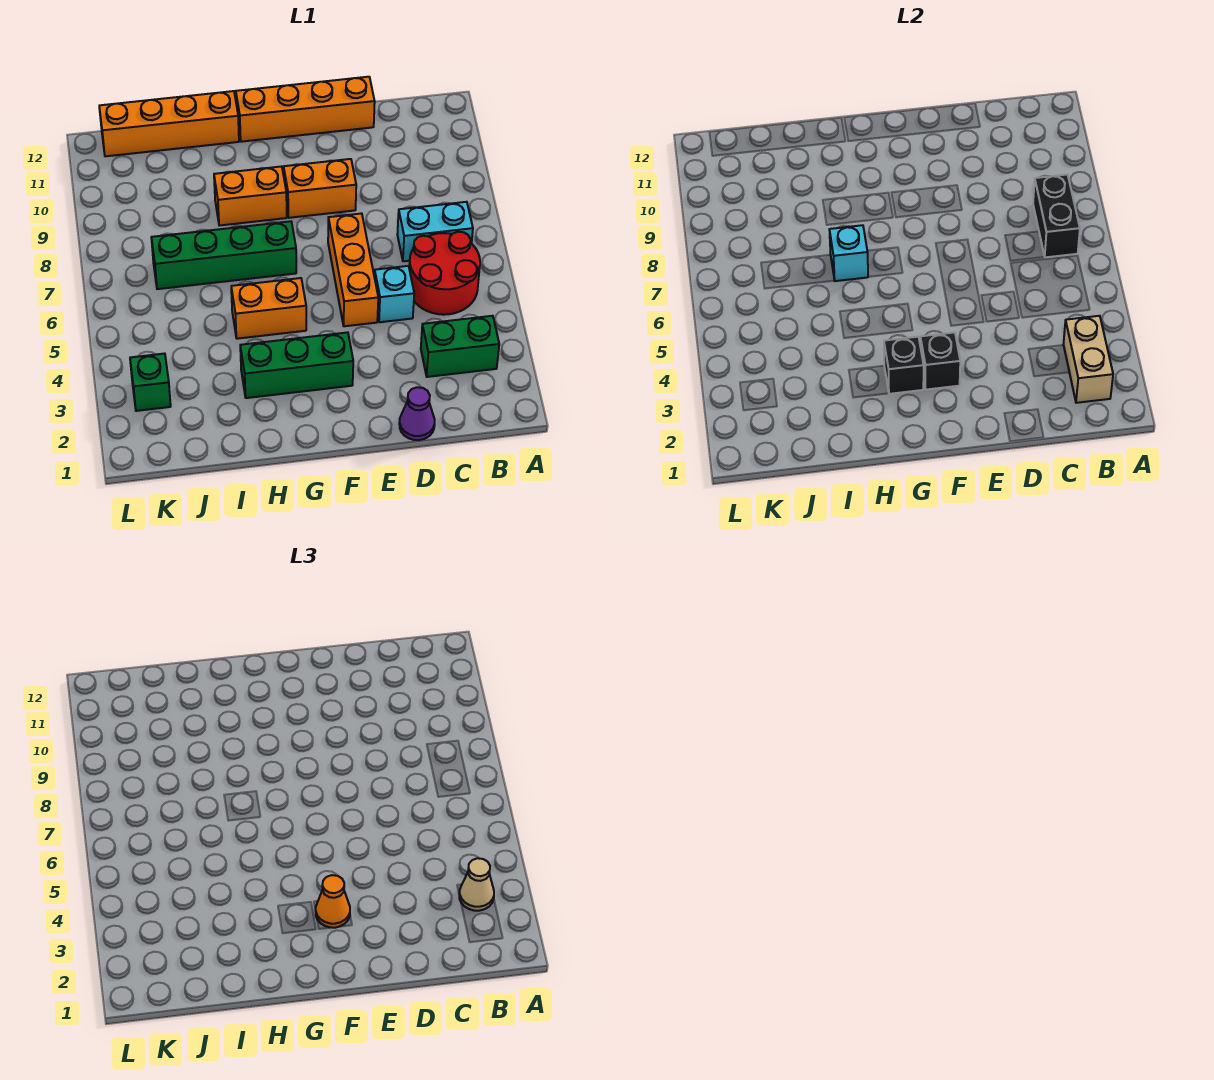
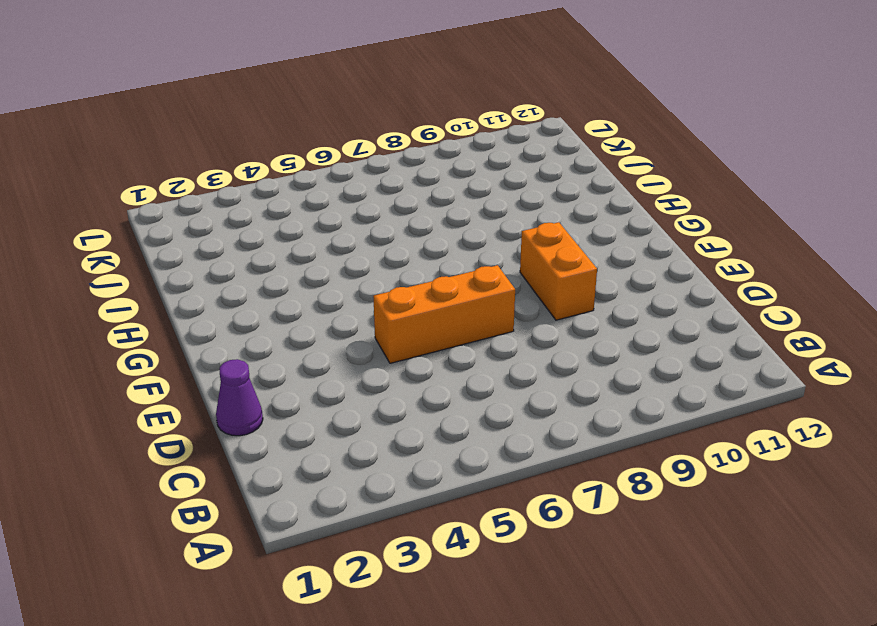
none -> green brick B3:C3 level 1
none -> red round brick B5:C6 level 1
none -> cyan brick B7:C7 level 1

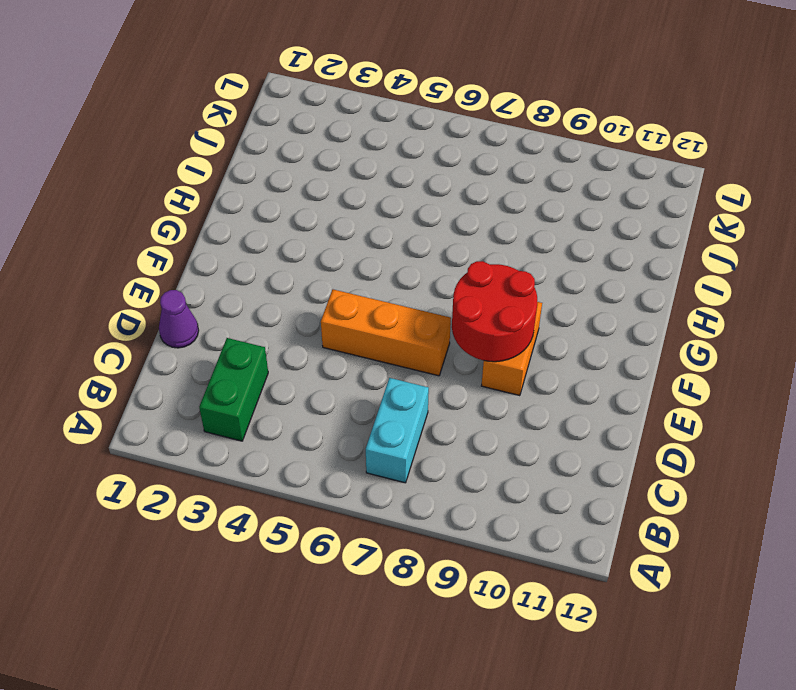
red round brick E8:F9 level 2 -> red round brick B5:C6 level 1
none -> cyan brick D5 level 1
none -> orange brick D12:G12 level 1
none -> green brick F3:H3 level 1

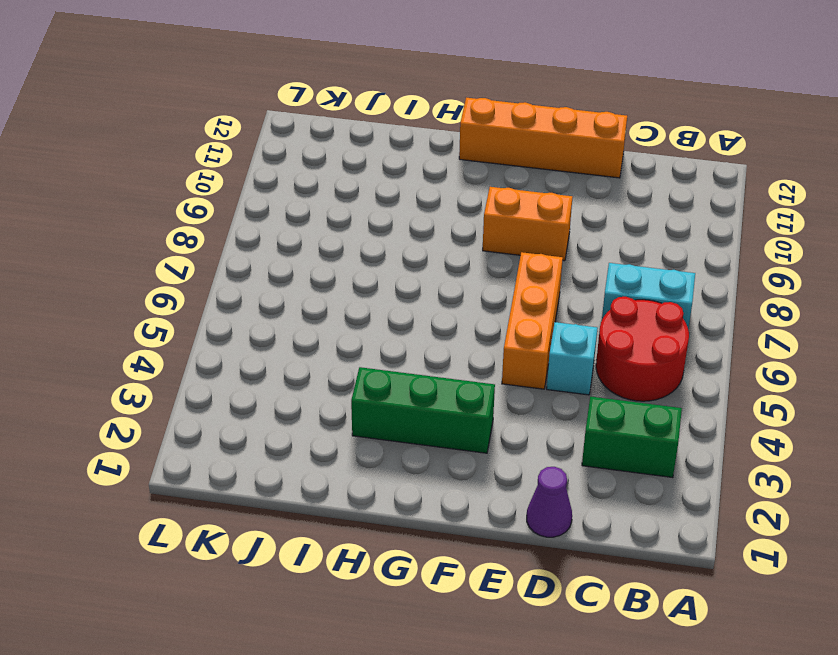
none -> orange brick G5:H5 level 1
none -> green brick G7:J7 level 1
none -> orange brick G9:H9 level 1

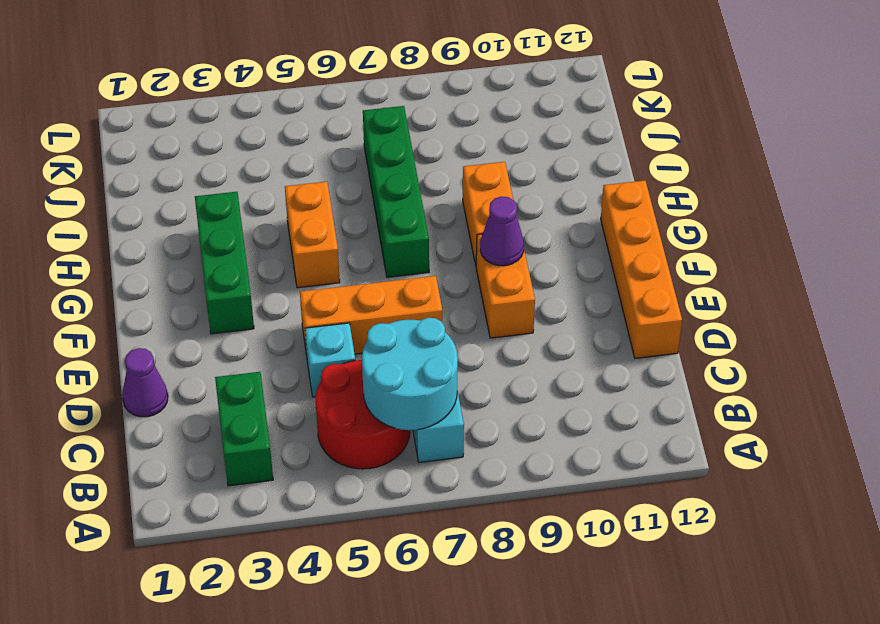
cyan round brick B6:C7 level 2 -> black brick B7:B8 level 2
purple cone F9 level 2 -> none
none -> orange brick H12:K12 level 1
none -> green brick K3 level 1
none -> tan brick B2:B3 level 2

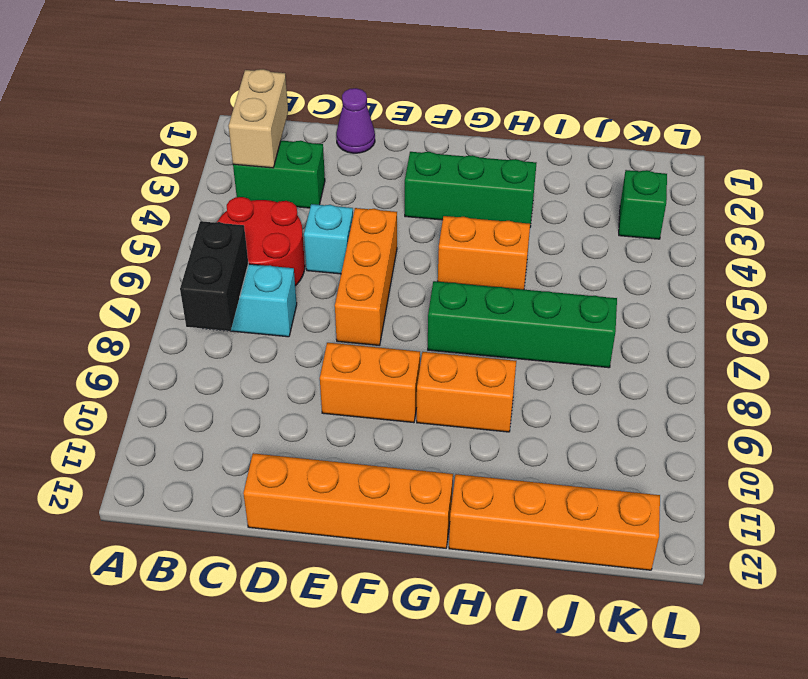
none -> black brick F3 level 2
none -> black brick G3 level 2
none -> cyan brick H7 level 2

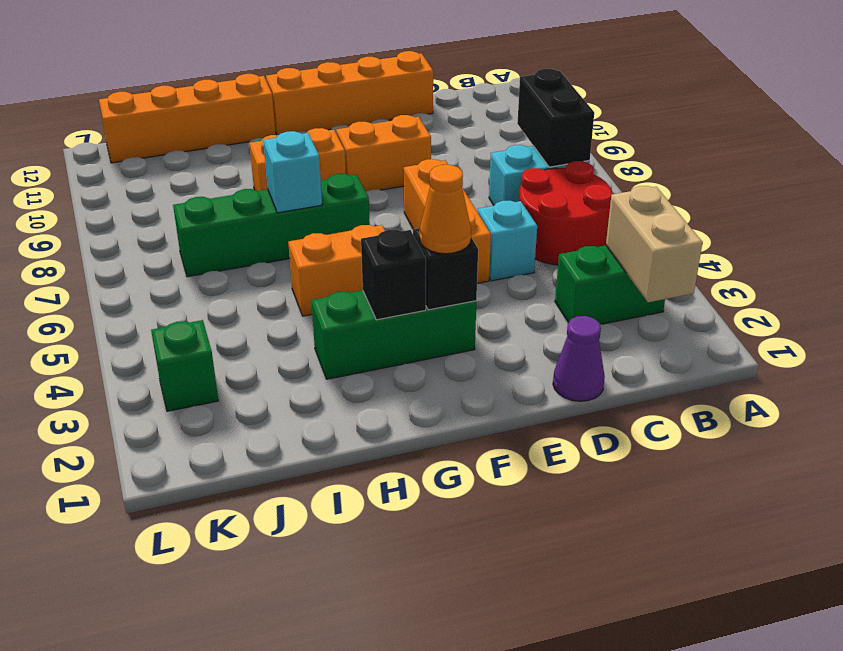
none -> tan cone B3 level 3

